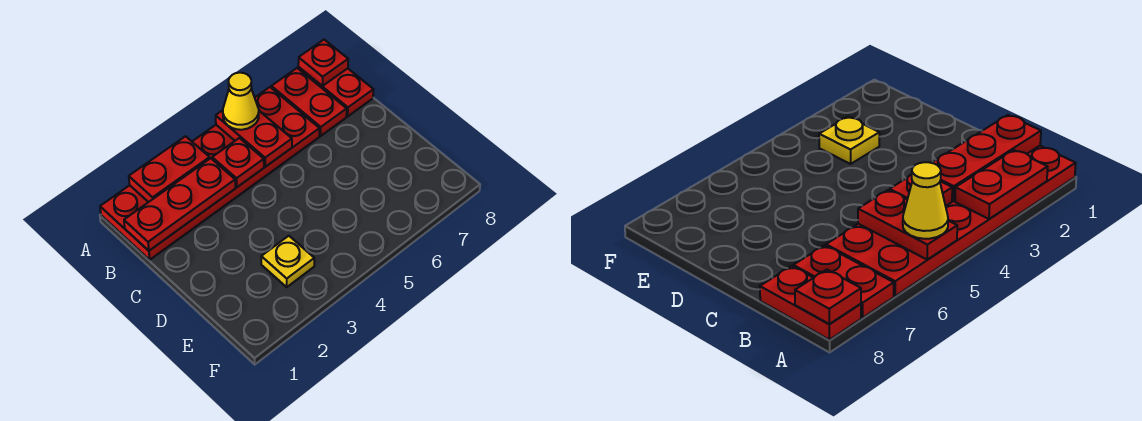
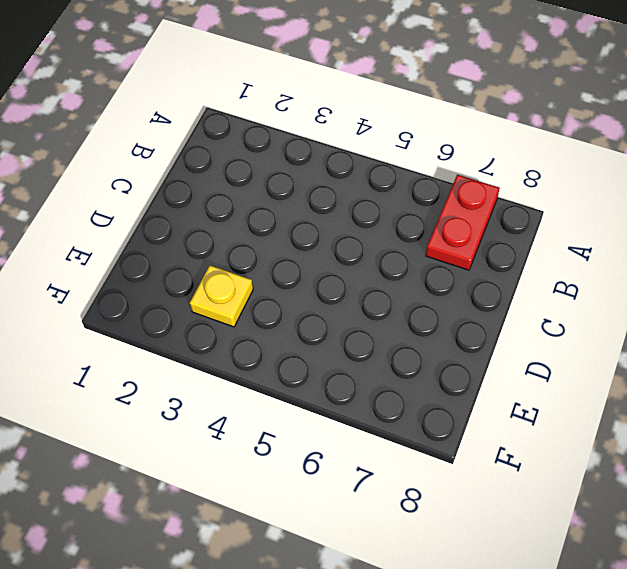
none -> red plate A1:B6 level 1
none -> red plate A8:B8 level 1

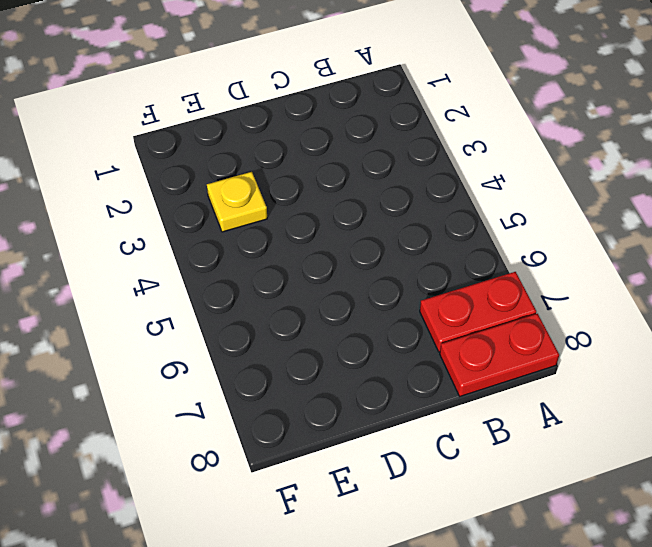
none -> red plate A1:B6 level 1
none -> red plate A2:A3 level 2

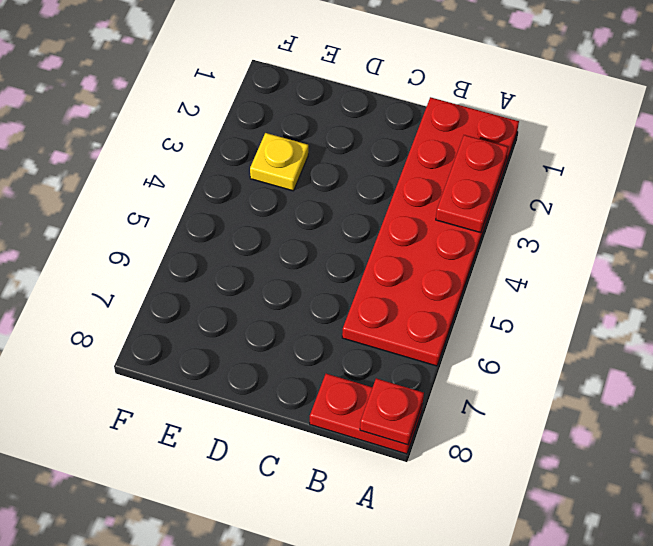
none -> red plate A7:B7 level 1
none -> red plate A5:B5 level 2

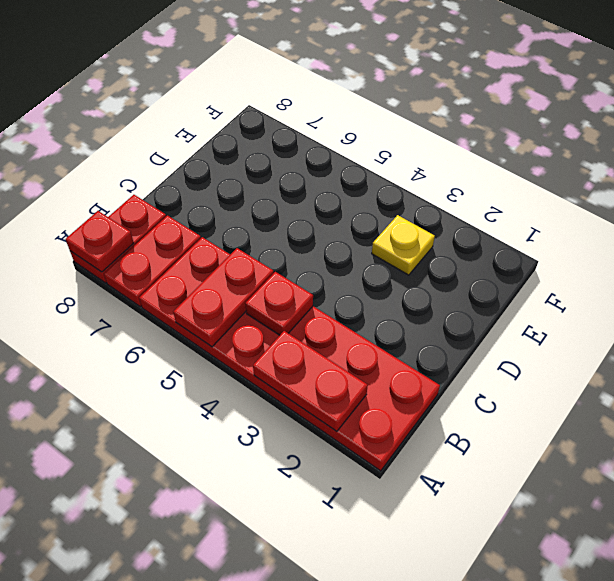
none -> red plate B1:B3 level 2
none -> yellow cone A5 level 3

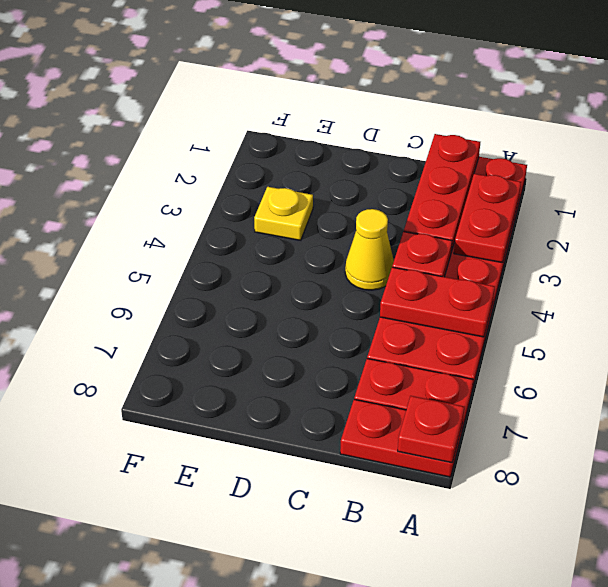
yellow cone C4 level 1 -> yellow cone A5 level 3

